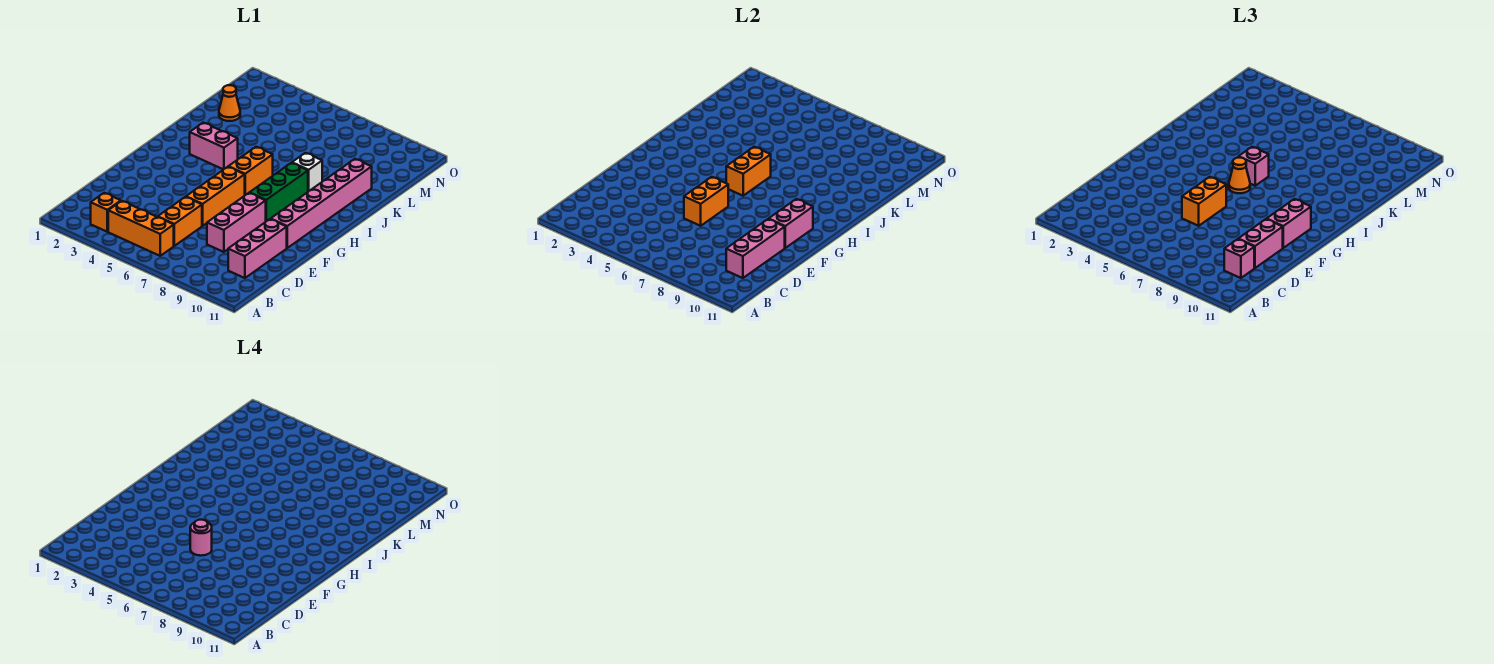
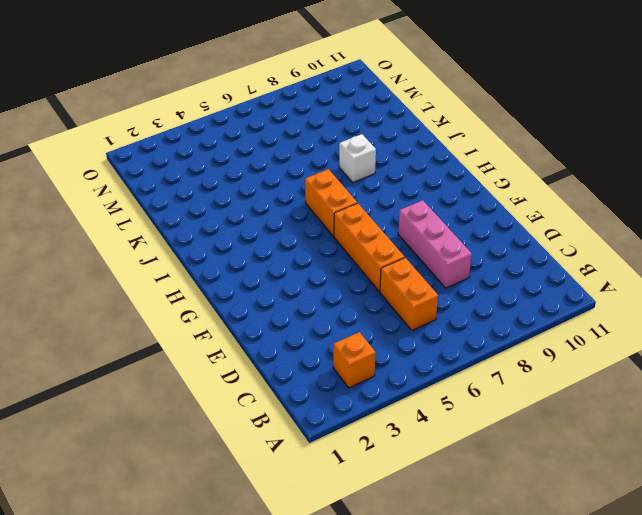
none -> orange brick B4:B6 level 1
none -> pink brick C10:E10 level 1
none -> pink brick F10:K10 level 1

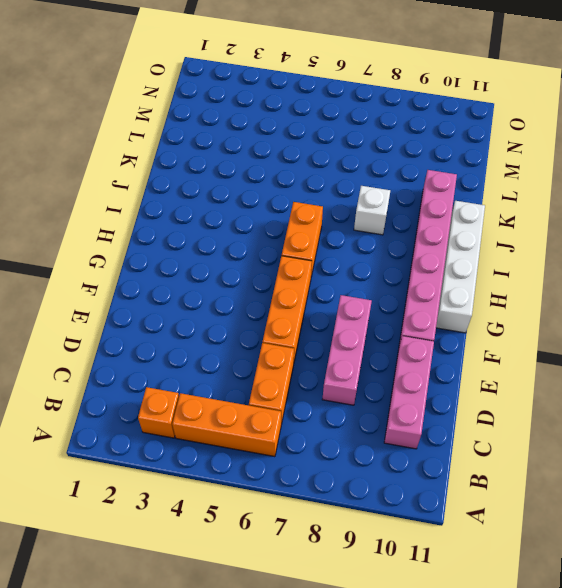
white brick G11:J11 level 1 -> none
none -> green brick G8:I8 level 1
none -> pink brick I3:I4 level 1
none -> orange cone L2 level 1

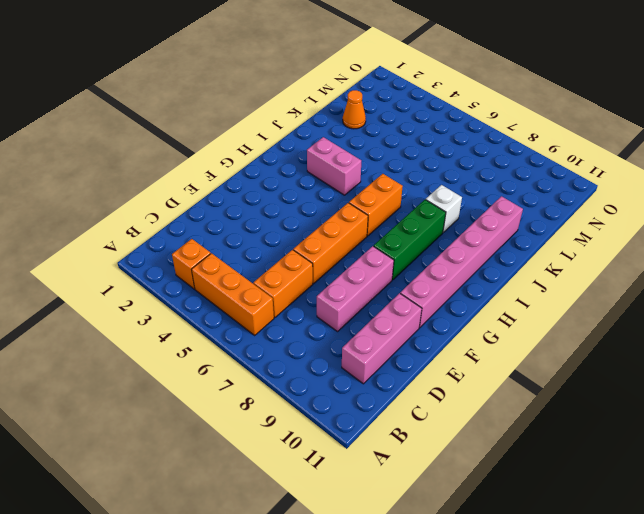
none -> pink brick C10:E10 level 2
none -> orange brick E6:F6 level 2
none -> pink brick F10:G10 level 2

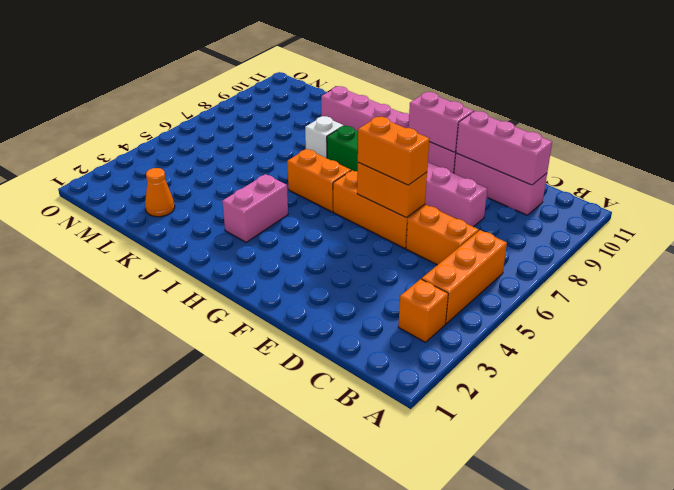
none -> orange brick H6:I6 level 2
none -> pink brick C10 level 3
none -> pink brick D10:E10 level 3

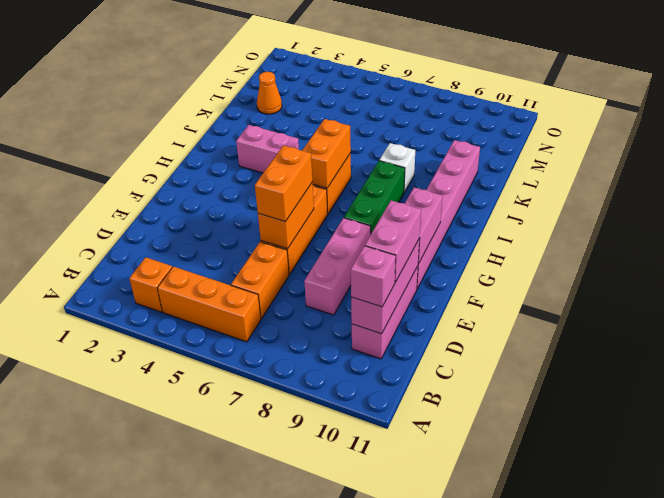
none -> pink brick F10:G10 level 3
none -> orange cone H6 level 3
none -> pink brick I6 level 3

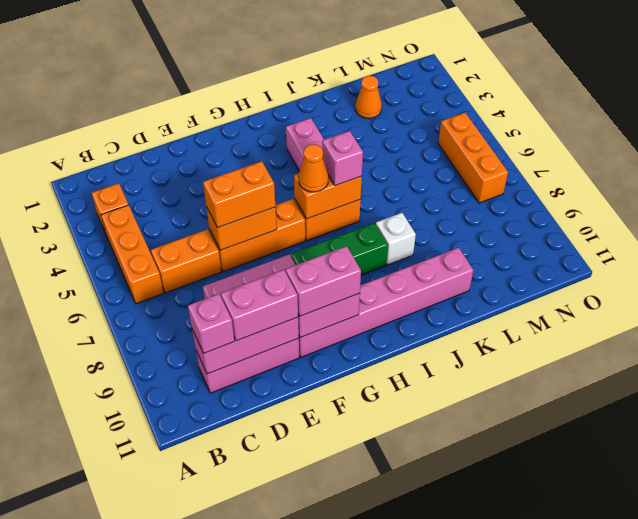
orange brick N5:N7 level 1 -> none
none -> pink round brick E6 level 4

